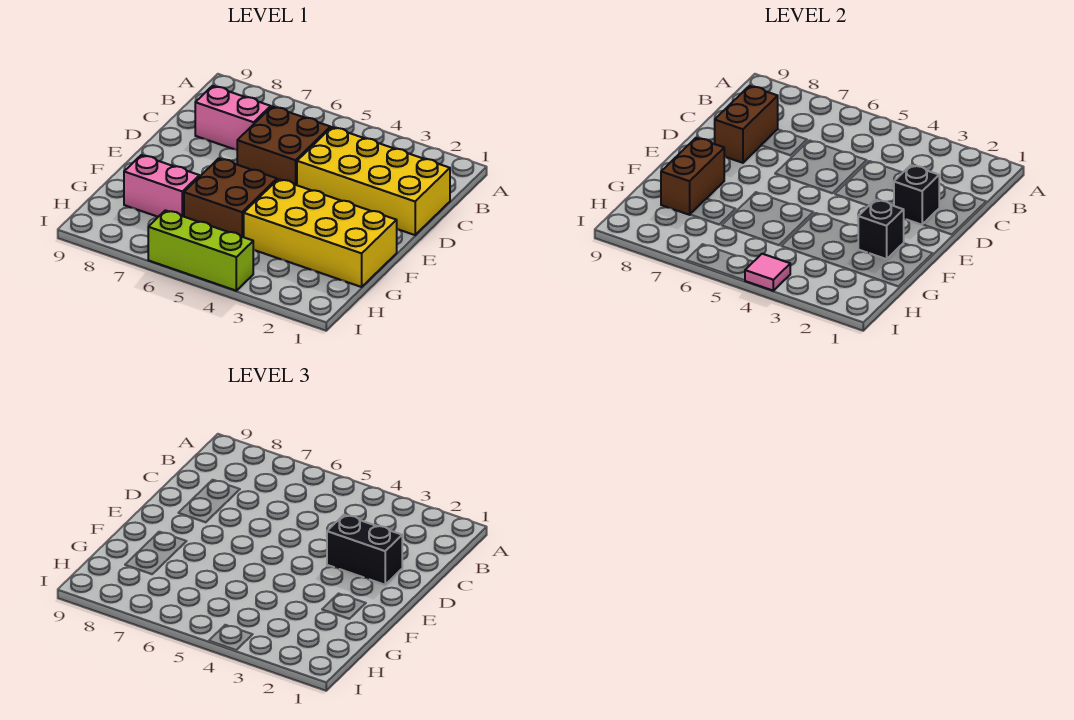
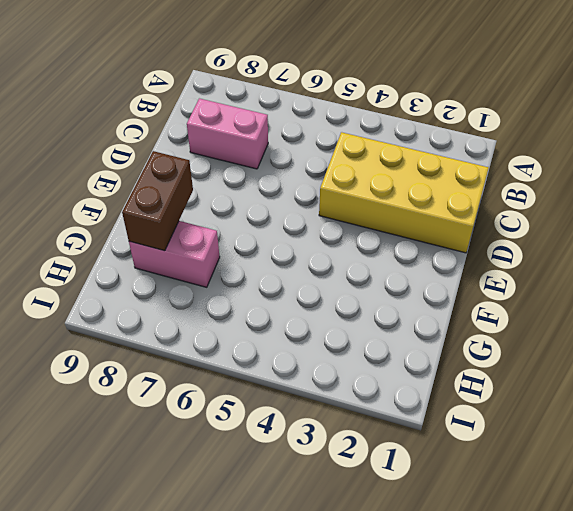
none -> brown brick C5:D6 level 1
none -> yellow brick F1:G4 level 1
none -> brown brick F5:G6 level 1

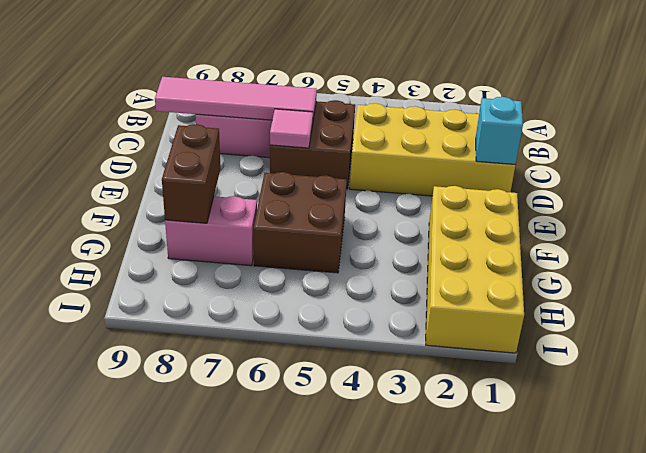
pink tile C6:C9 level 2 -> brown brick C8:D8 level 2
cyan brick D1 level 2 -> none
pink tile D6 level 2 -> pink tile I4 level 2
yellow brick F1:I2 level 1 -> yellow brick F1:G4 level 1
none -> lime brick I4:I6 level 1
none -> black brick D2 level 2
none -> black brick F2 level 2

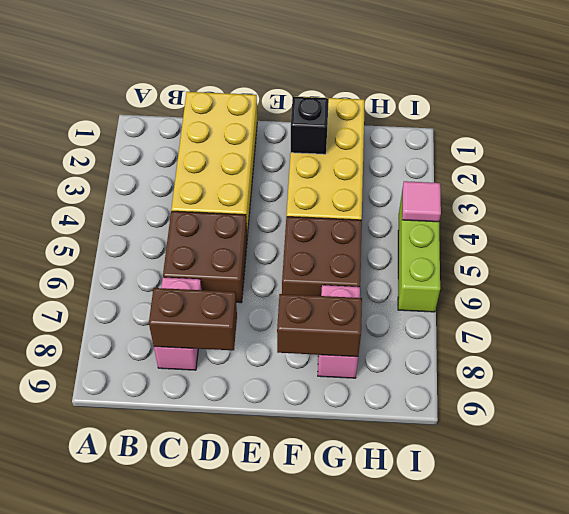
none -> black brick D2 level 2
none -> black brick D2:D3 level 3

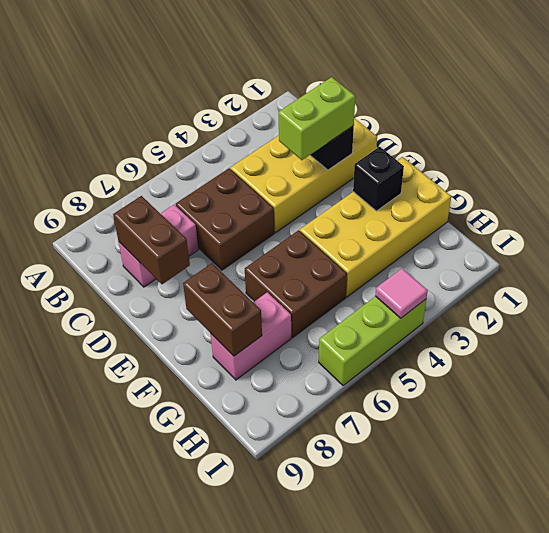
lime brick D2:D3 level 3 -> black brick D2:D3 level 3

